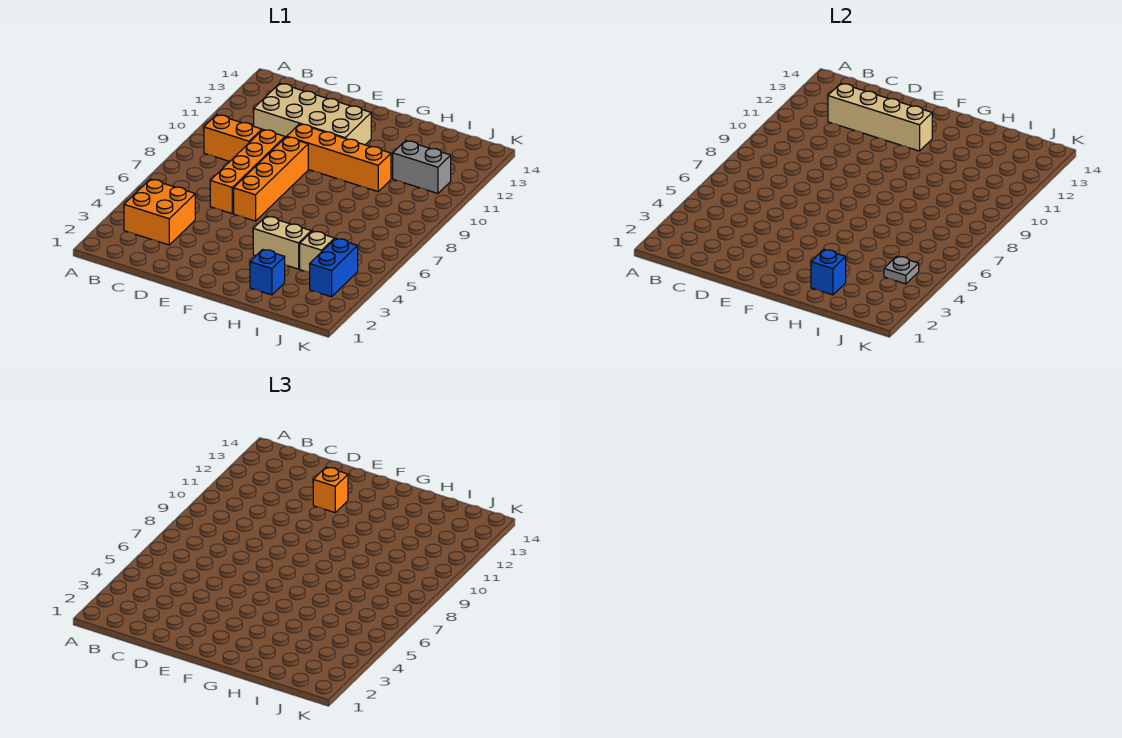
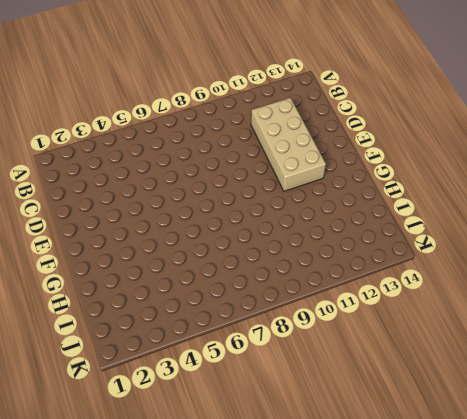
none -> orange brick B3:C4 level 1
none -> orange brick B9:C9 level 1
none -> orange brick D6:D9 level 1

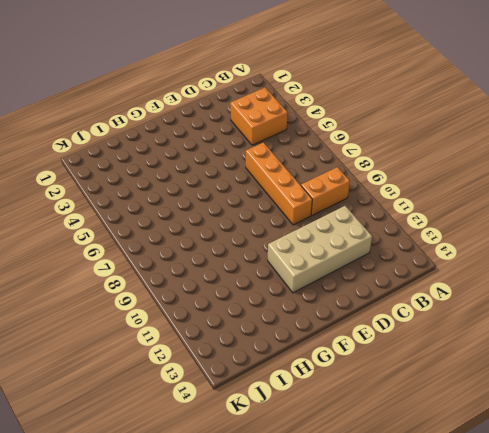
none -> orange brick E6:E9 level 1
none -> orange brick E10:H10 level 1
none -> tan brick G4:H4 level 1

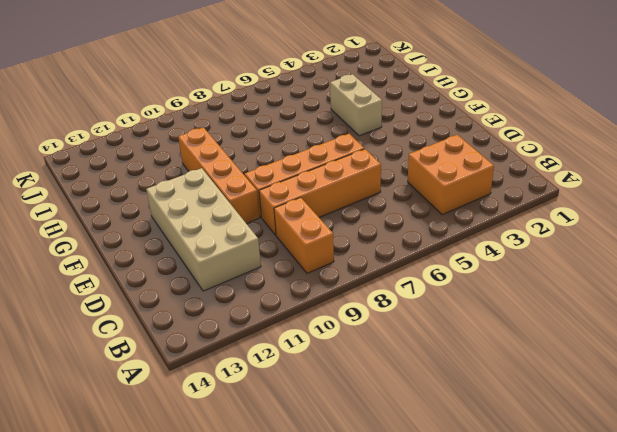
none -> blue brick H2 level 1
none -> tan brick I4 level 1
none -> grey brick I11:J11 level 1

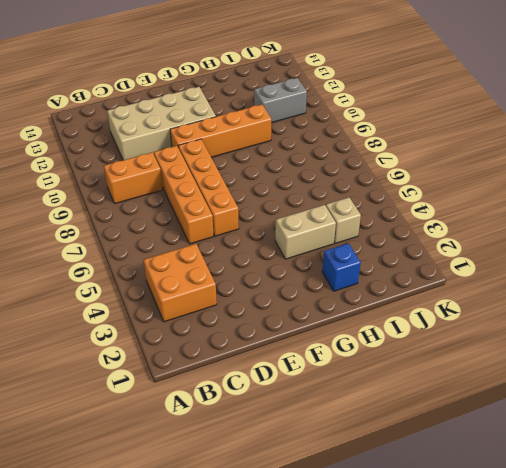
none -> blue brick J3:J4 level 1
none -> tan brick C12:F12 level 2
none -> blue brick H2 level 2

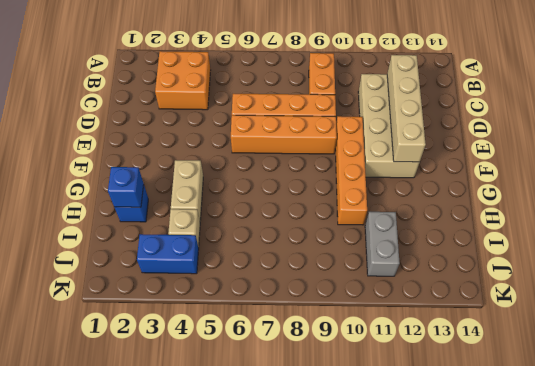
none -> grey plate J4 level 2
none -> orange brick E12 level 3

